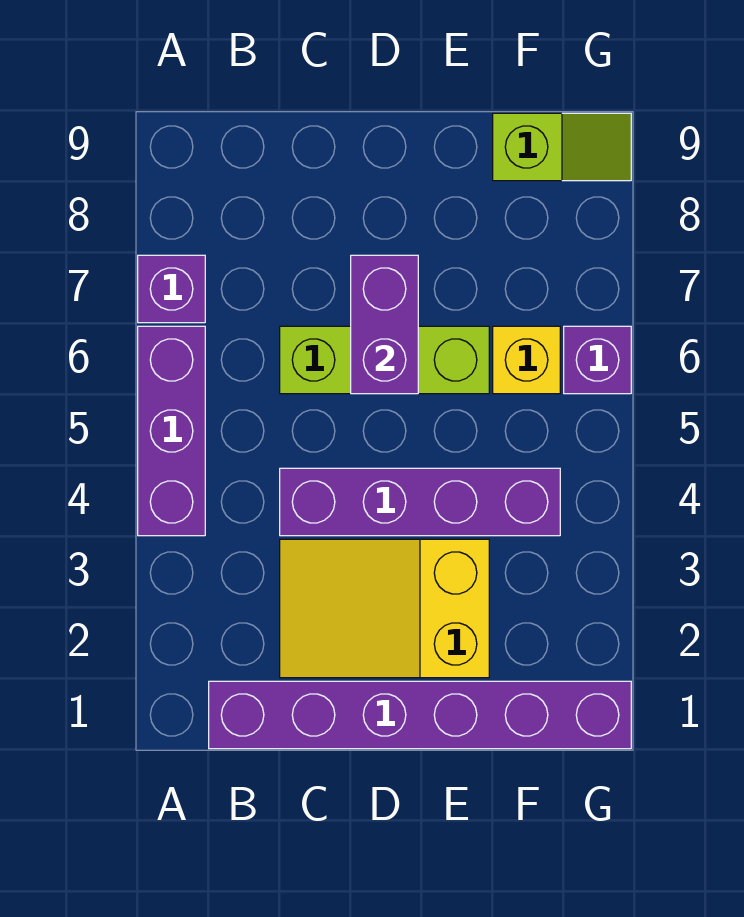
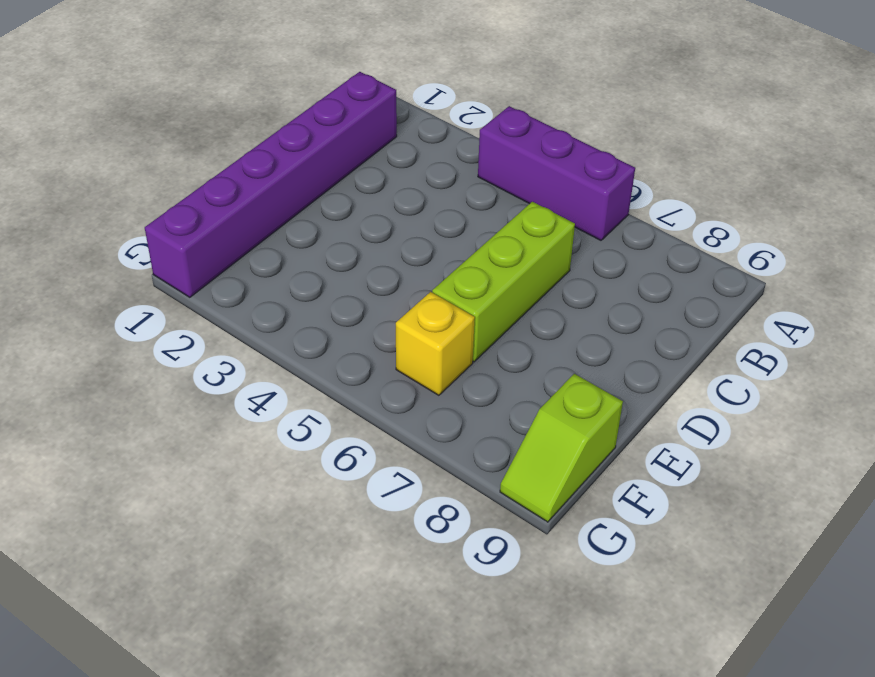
none -> purple brick A7 level 1
none -> yellow slope C2:E3 level 1 top E

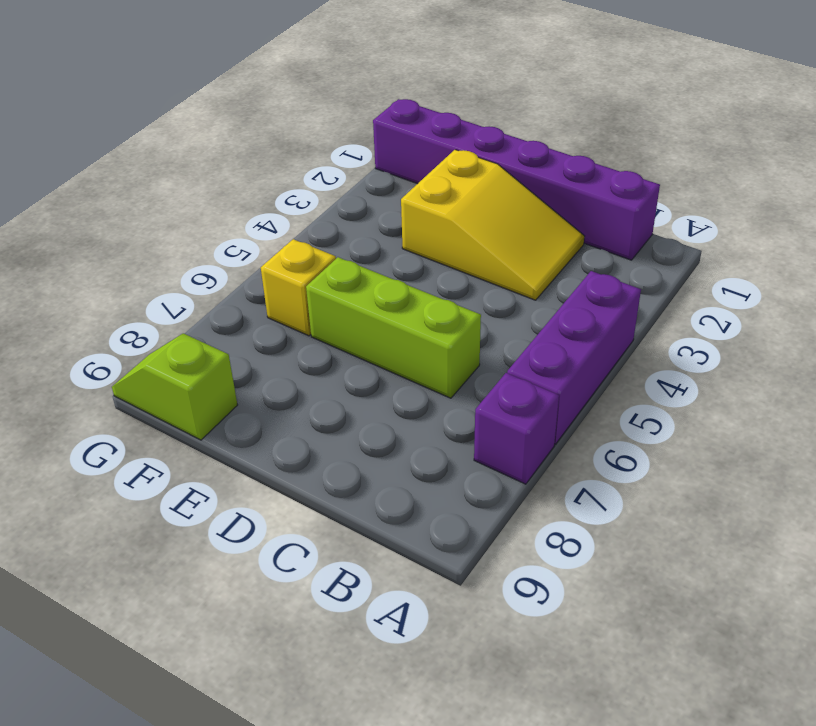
none -> purple brick C4:F4 level 1
none -> purple brick G6 level 1

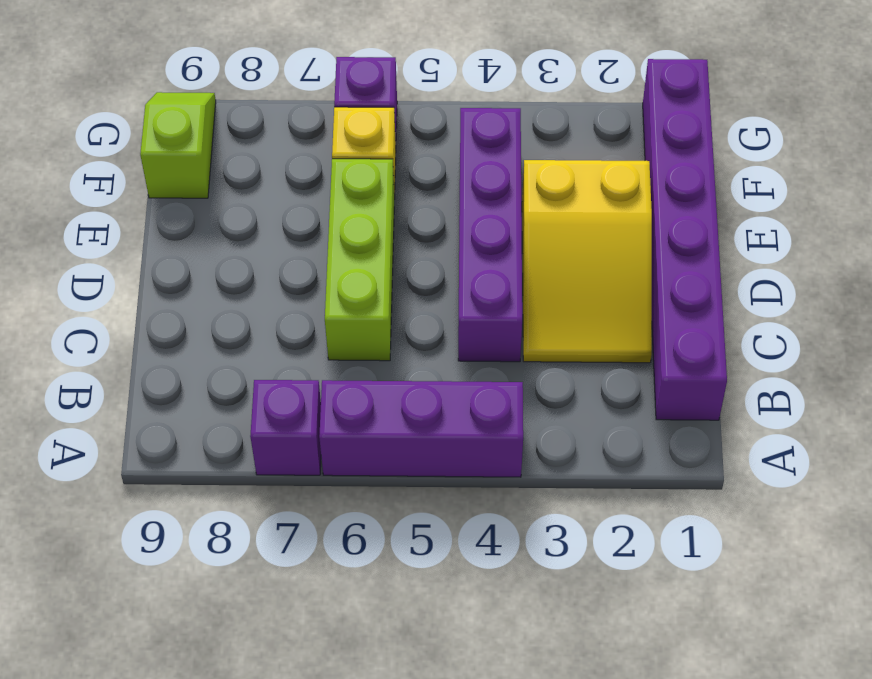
none -> purple brick D6:D7 level 2

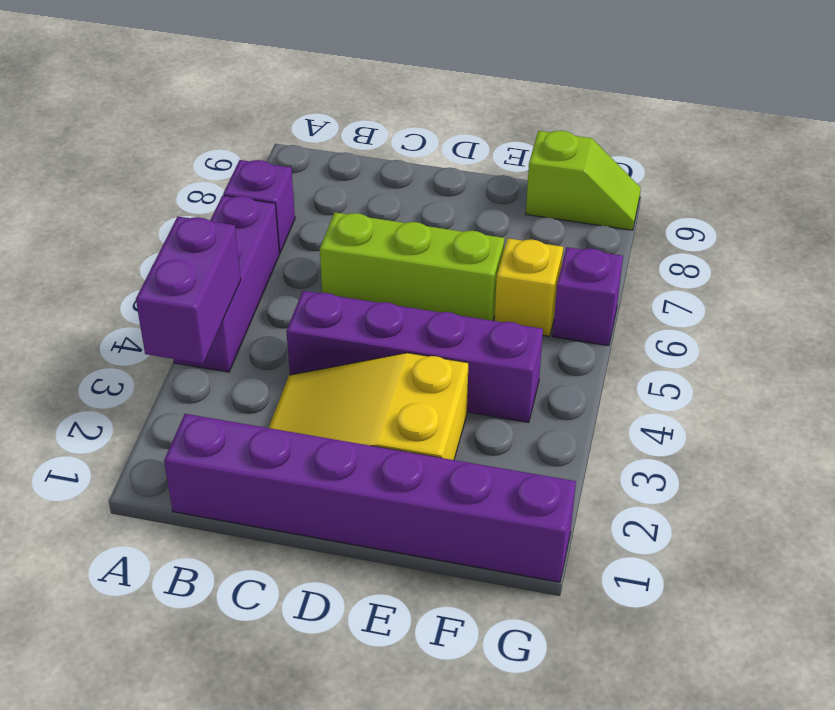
purple brick A3:A4 level 2 -> purple brick D6:D7 level 2

